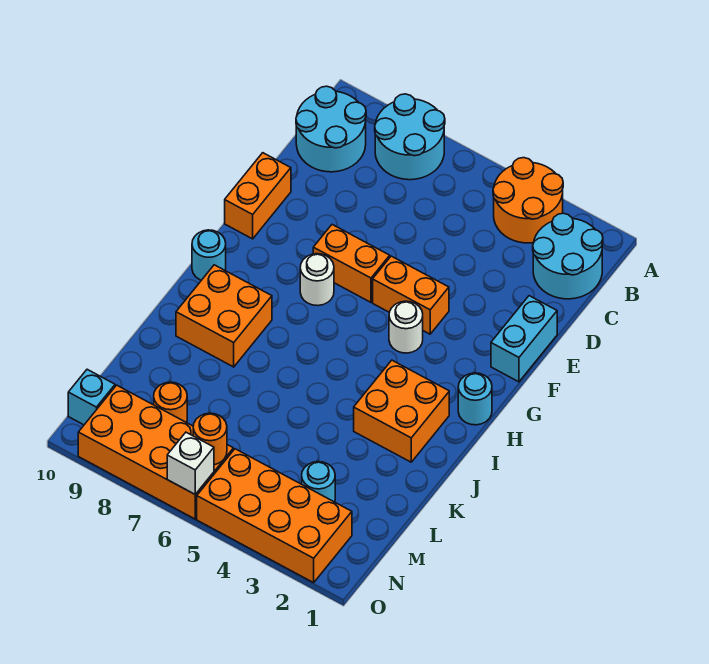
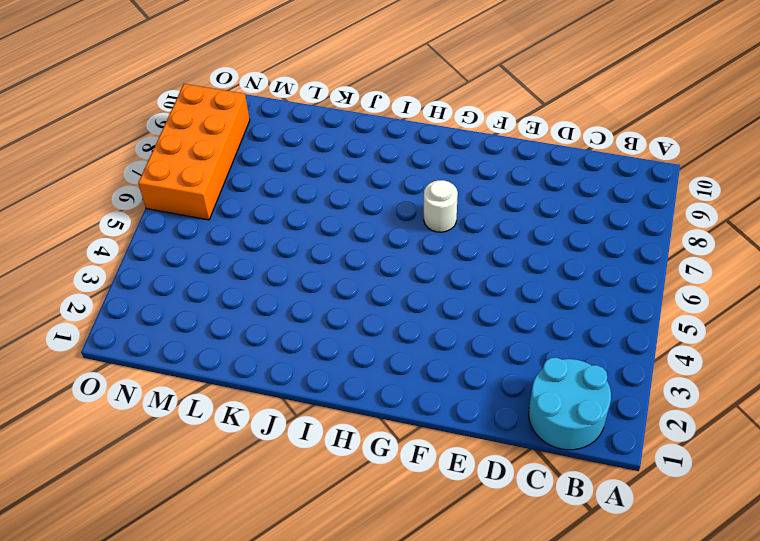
none -> orange round brick A3:B4 level 1
none -> cyan round brick A7:B8 level 1
none -> cyan round brick B9:C10 level 1

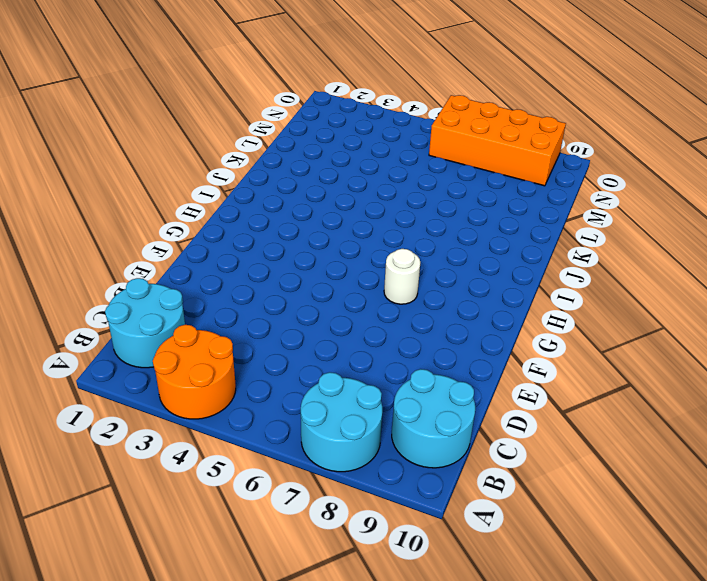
none -> cyan brick E1:F1 level 1
none -> orange brick E10:F10 level 1
none -> orange brick F4:F5 level 1

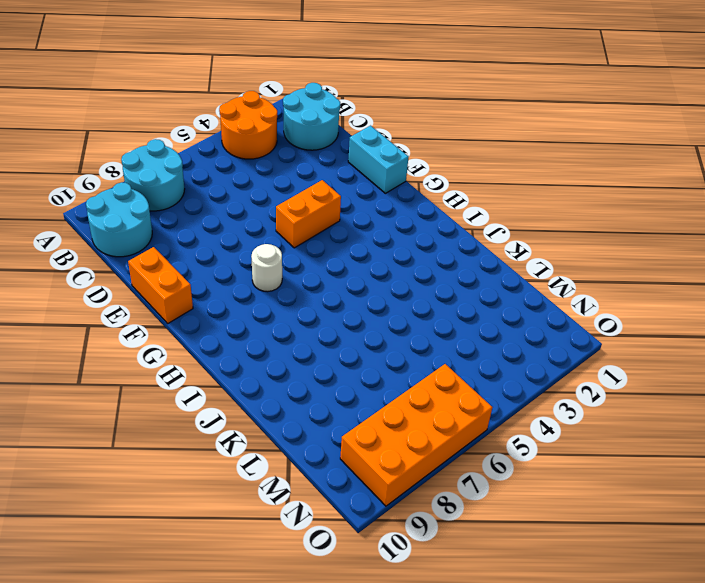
none -> orange brick F6:F7 level 1
none -> white round brick G4 level 1
none -> cyan round brick H1 level 1

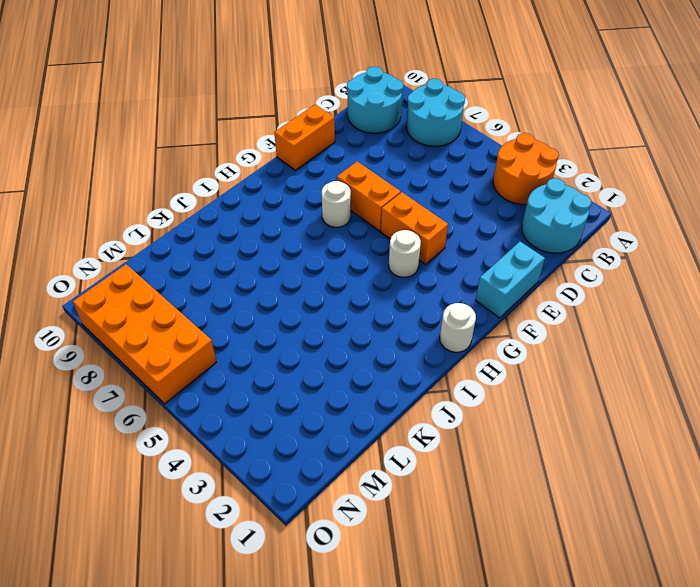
white round brick H1 level 1 -> cyan round brick H1 level 1
none -> cyan round brick H10 level 1
none -> orange brick I2:J3 level 1
none -> orange brick I8:J9 level 1

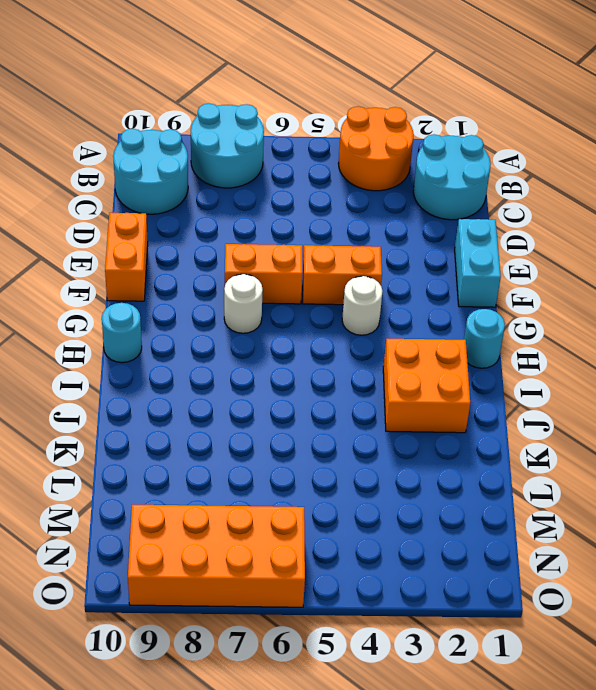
none -> orange brick I8:J9 level 1
none -> cyan round brick M3 level 1
none -> orange round brick M8 level 1

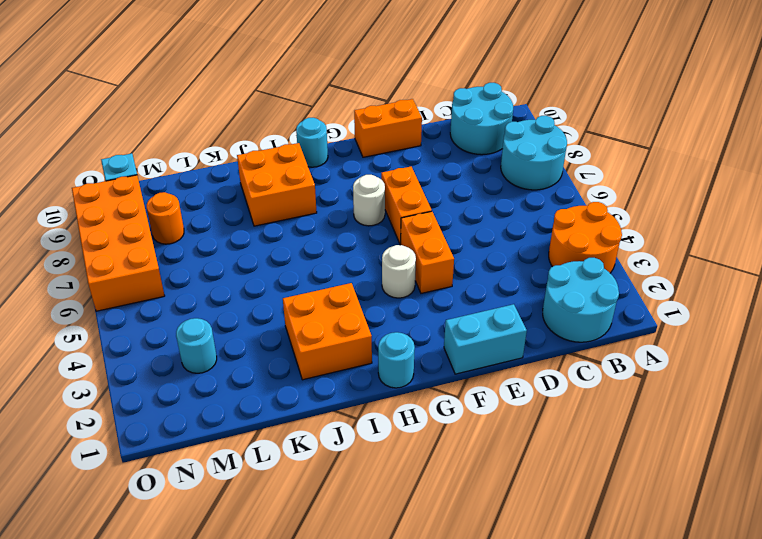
none -> orange brick N2:O5 level 1
none -> orange round brick N6 level 2
none -> white brick O6 level 2

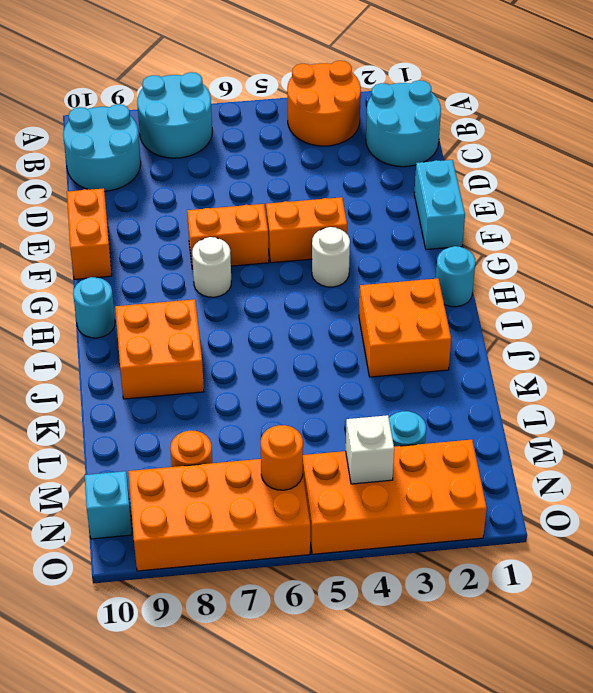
white brick N4 level 2 -> white brick O6 level 2

